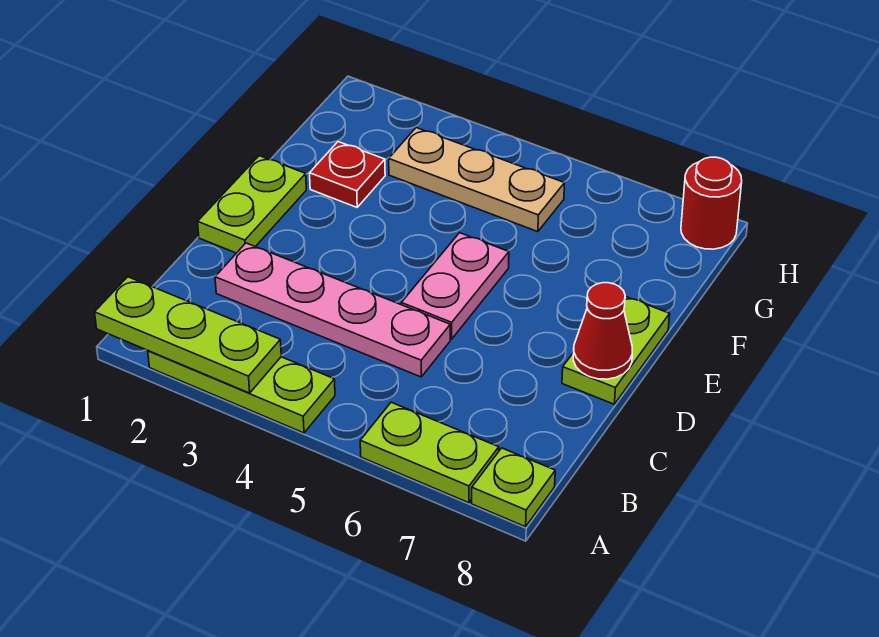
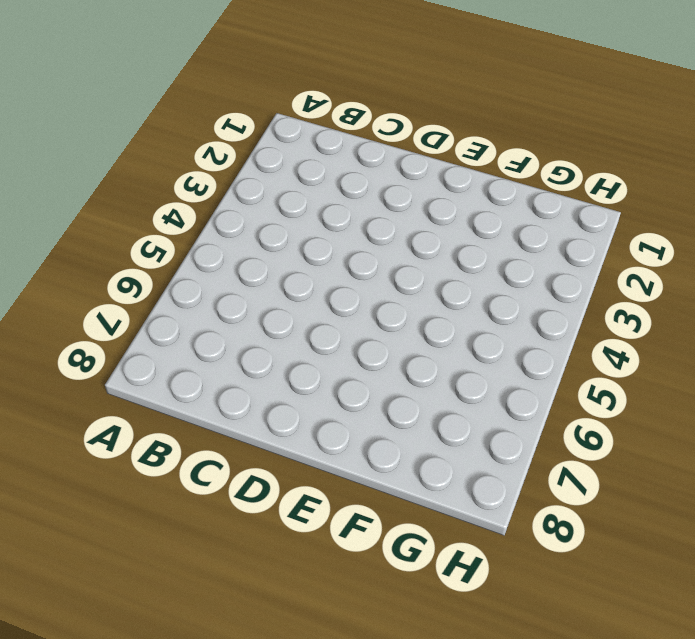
none -> lime plate A2:A4 level 1
none -> lime plate A6:A7 level 1
none -> lime plate A8 level 1

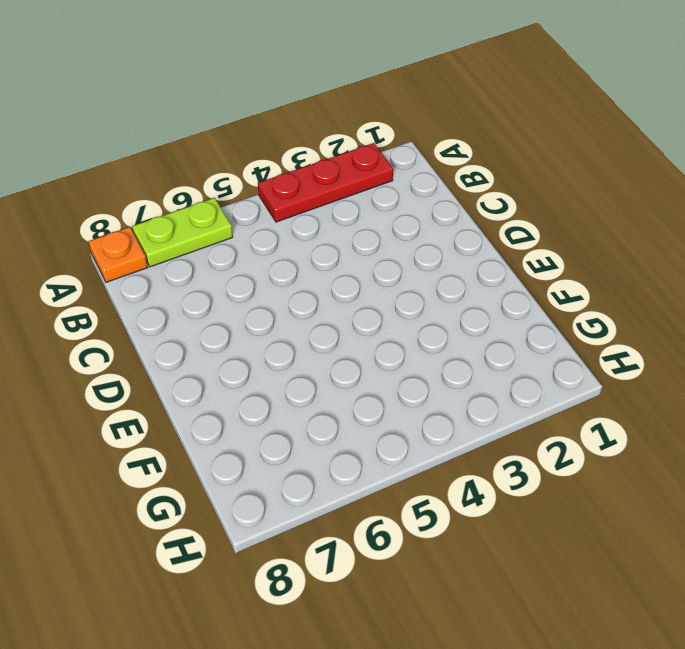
red plate A2:A4 level 1 -> lime plate A2:A4 level 1
orange plate A8 level 1 -> lime plate A8 level 1
none -> pink plate C2:C5 level 1
none -> lime plate D1:E1 level 1
none -> pink plate D5:E5 level 1

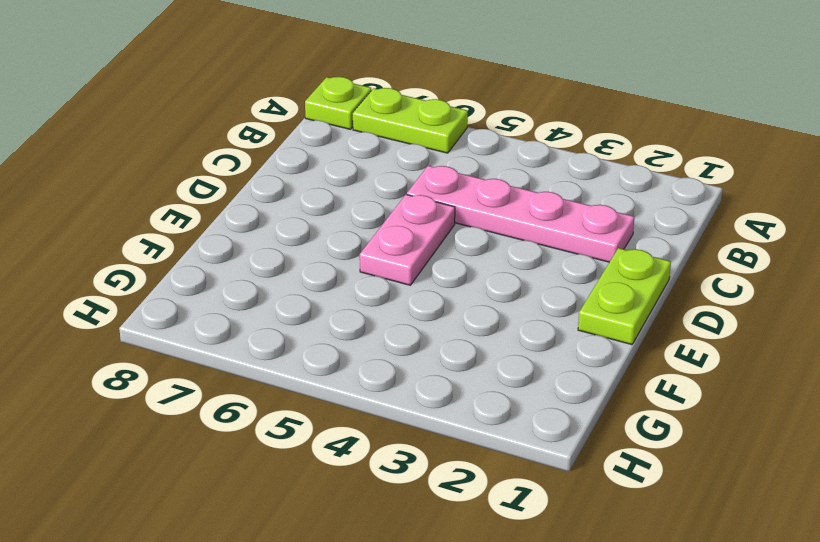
none -> lime plate A2:A4 level 1
none -> lime plate D8:E8 level 1
none -> red plate F2 level 1

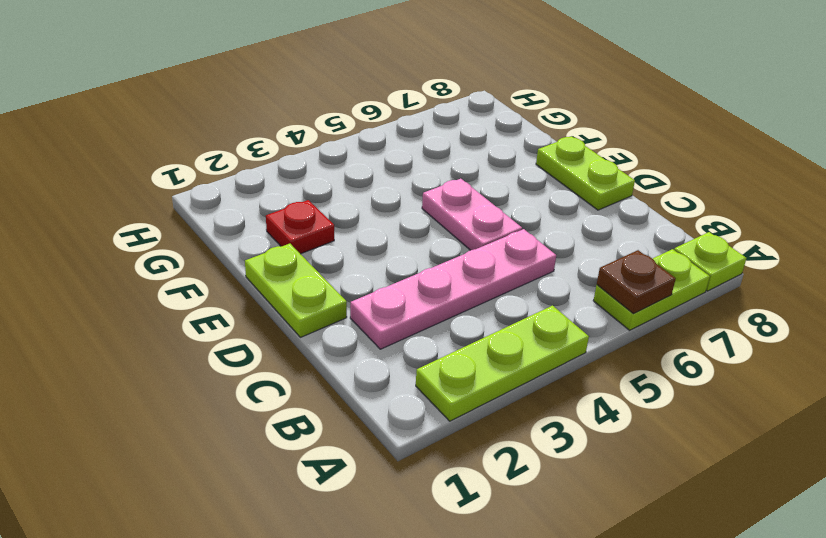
brown plate A6 level 2 -> none
none -> tan plate G3:G5 level 1
none -> red round brick H8 level 1
none -> lime plate A1:A3 level 2

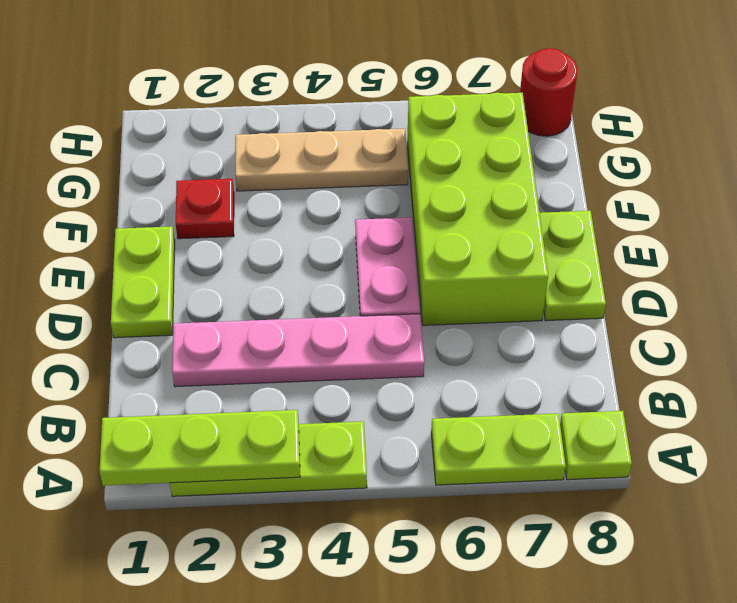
lime brick D6:G7 level 1 -> none
none -> red cone D8 level 2

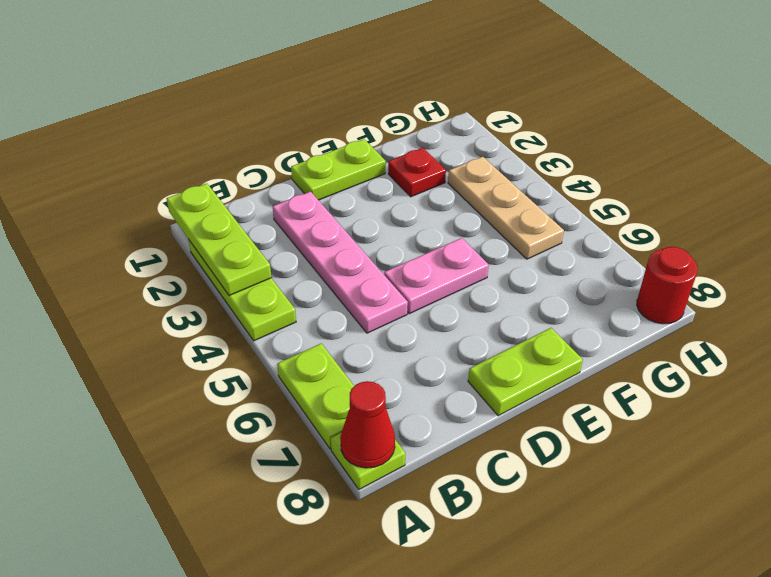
red cone A8 level 2 -> red cone D8 level 2

